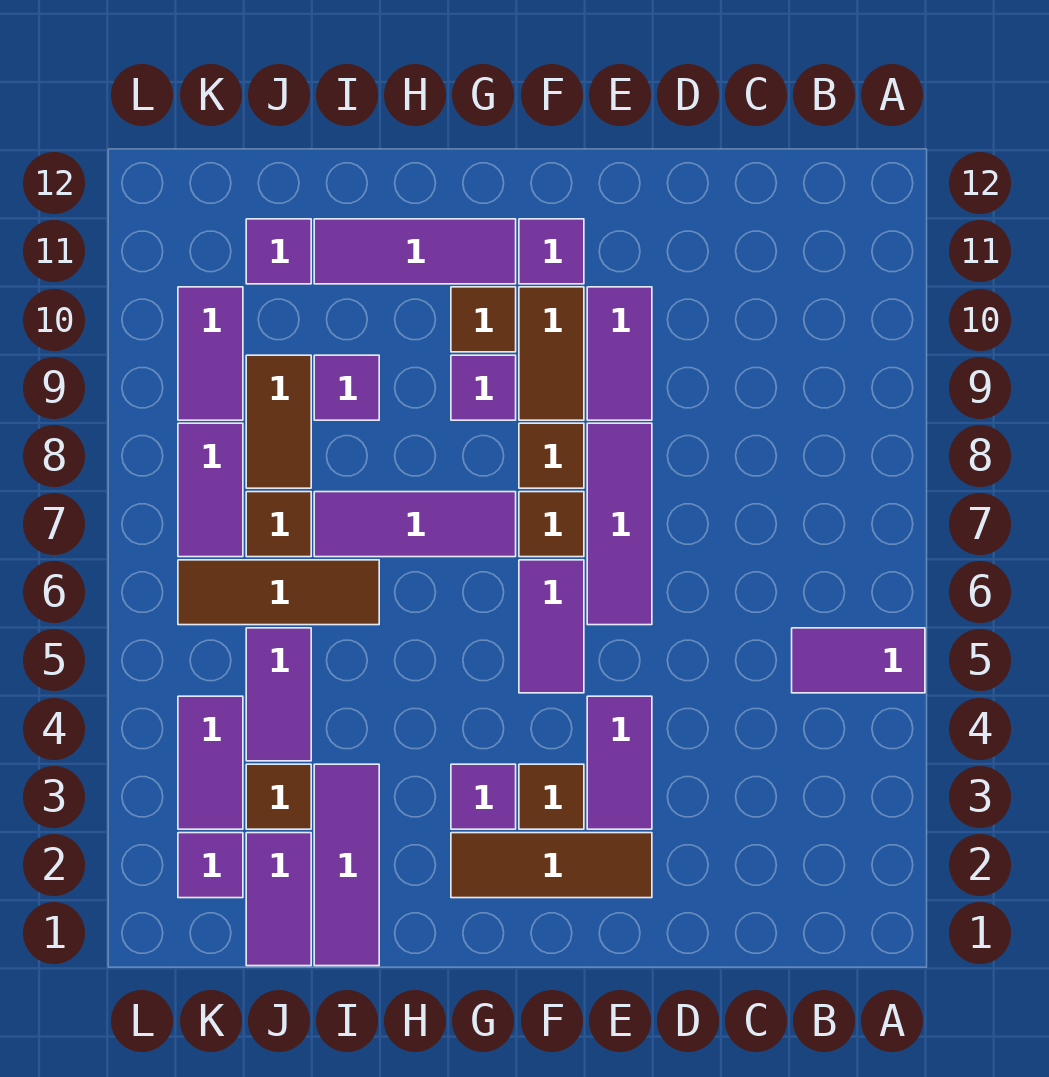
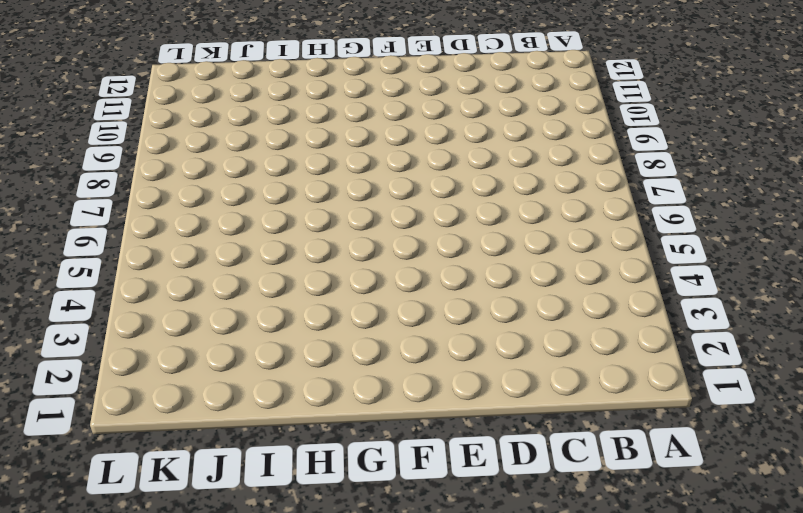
none -> purple tile A5:B5 level 1
none -> brown tile E2:G2 level 1
none -> purple tile E3:E4 level 1

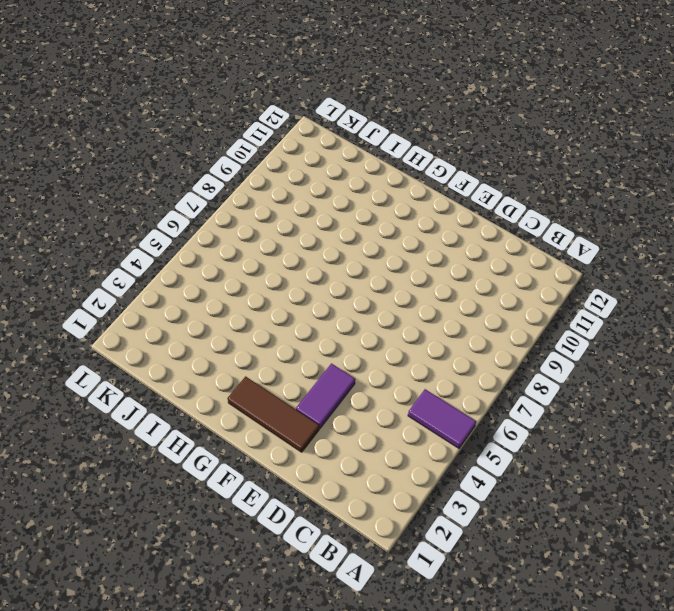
none -> purple tile E6:E8 level 1
none -> purple tile E9:E10 level 1
none -> brown tile F3 level 1

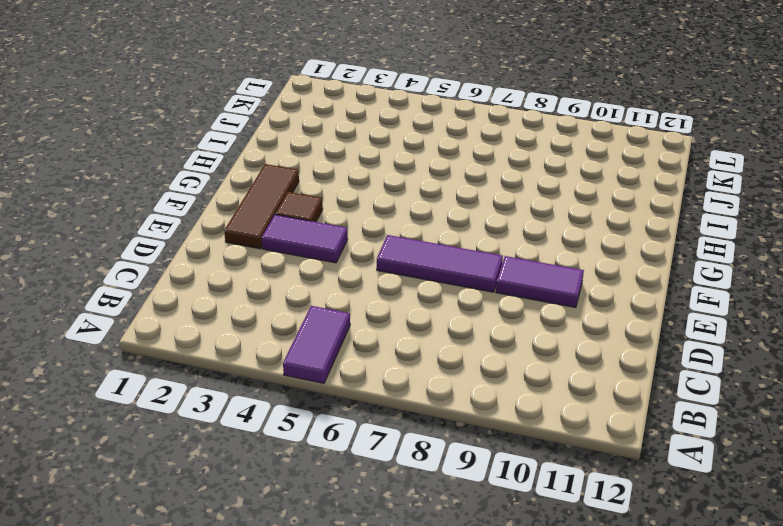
none -> purple tile F5:F6 level 1
none -> brown tile F7 level 1
none -> brown tile F8 level 1

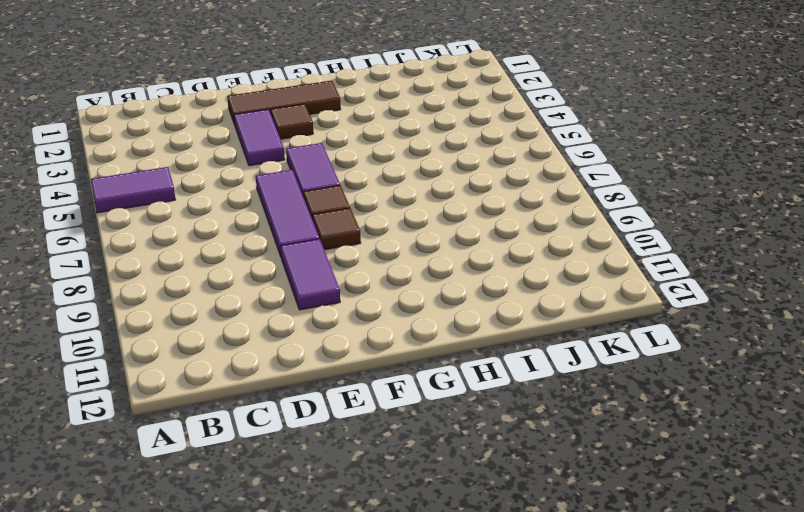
none -> brown tile F9:F10 level 1
none -> purple tile F11 level 1
none -> purple tile G3 level 1

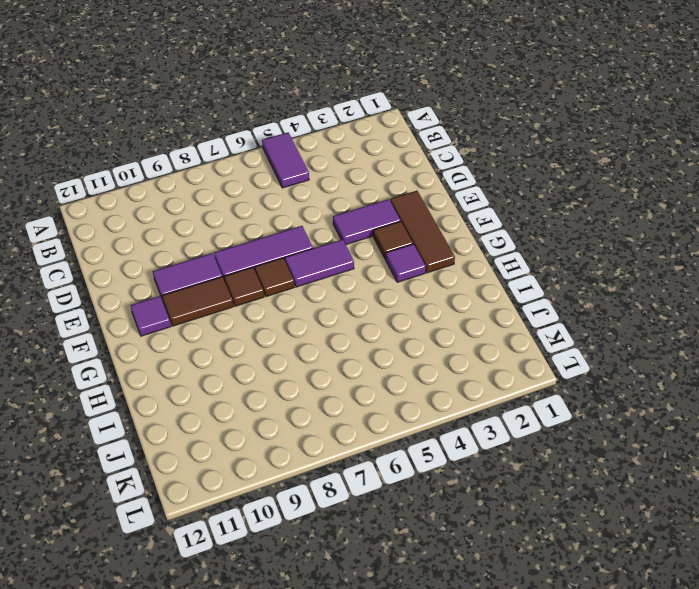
none -> purple tile G7:I7 level 1
none -> purple tile G9 level 1
none -> brown tile G10 level 1

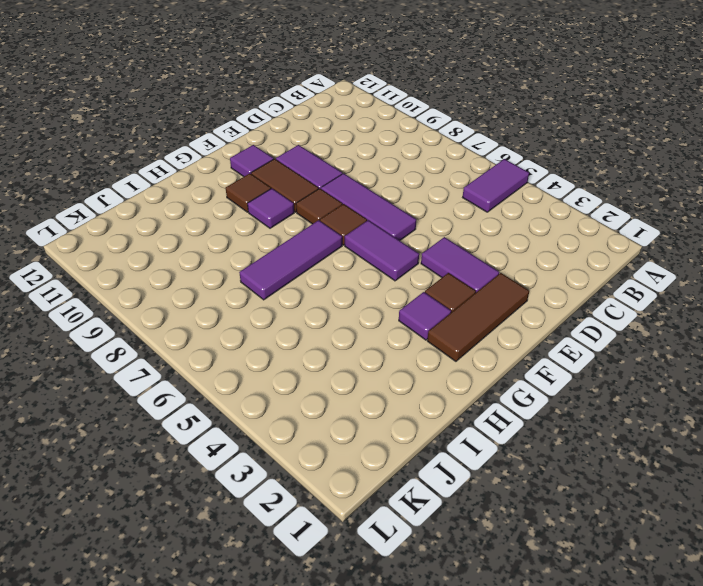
none -> purple tile G11:I11 level 1
none -> purple tile I1:I3 level 1
none -> brown tile I6:K6 level 1

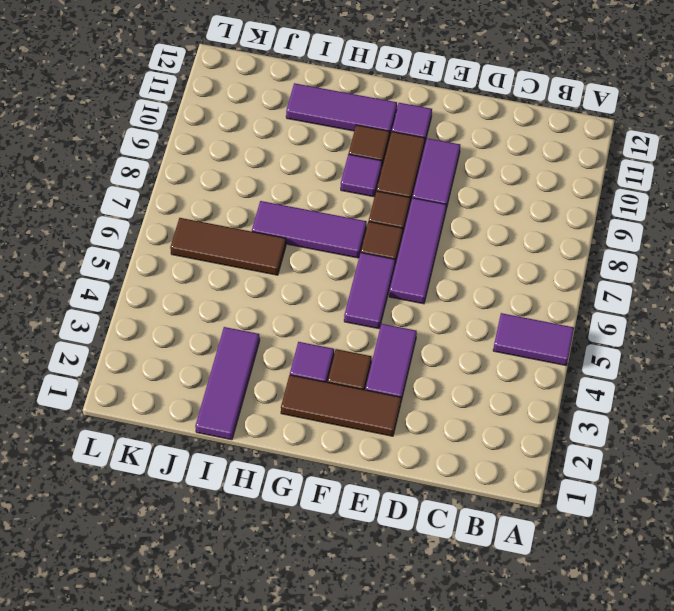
none -> purple tile I9 level 1
none -> purple tile J1:J2 level 1
none -> brown tile J3 level 1

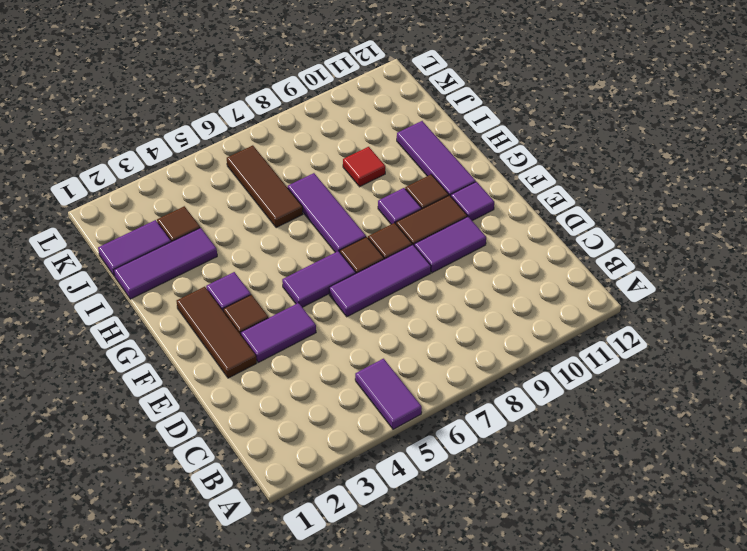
red tile I9 level 1 -> purple tile I9 level 1
none -> purple tile J4:J5 level 1
none -> brown tile J7 level 1
none -> brown tile J8:J9 level 1

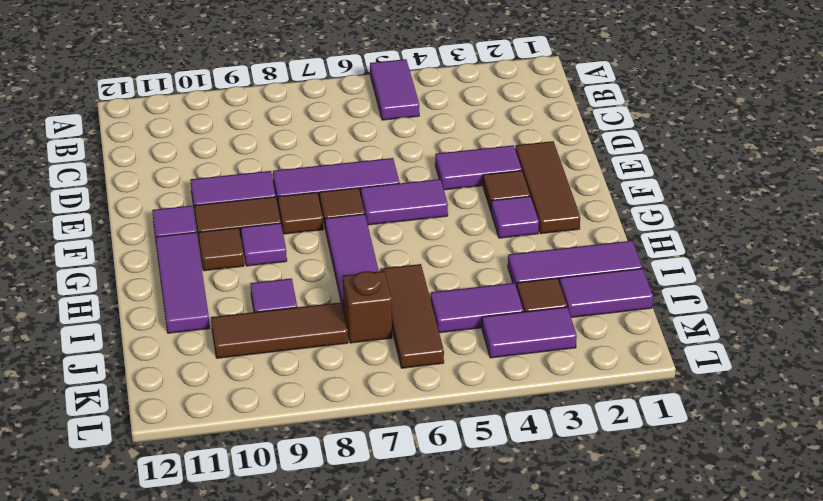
brown brick J7 level 1 -> brown tile J7 level 1
brown tile J8:J10 level 1 -> brown tile J8:J9 level 1
none -> purple tile J11 level 1
none -> purple tile K2 level 1
none -> purple tile K7:K8 level 1

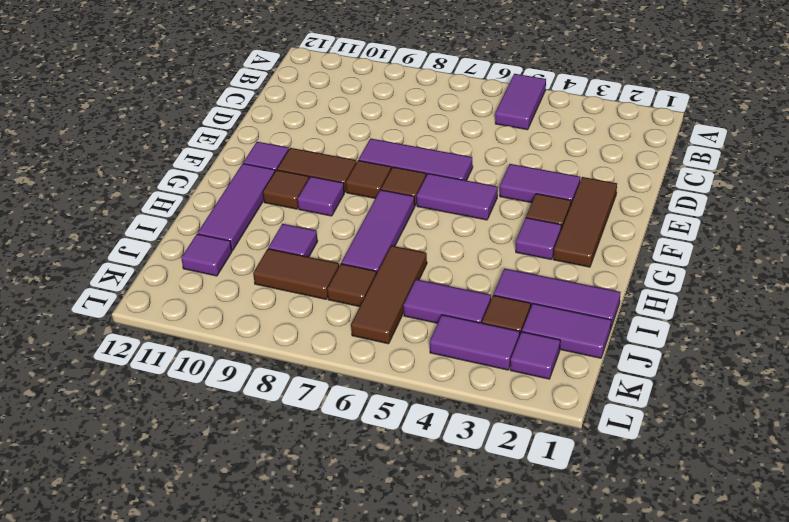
none -> purple tile E9:E10 level 1
none -> purple tile K7:K8 level 1
none -> purple tile K9:K10 level 1

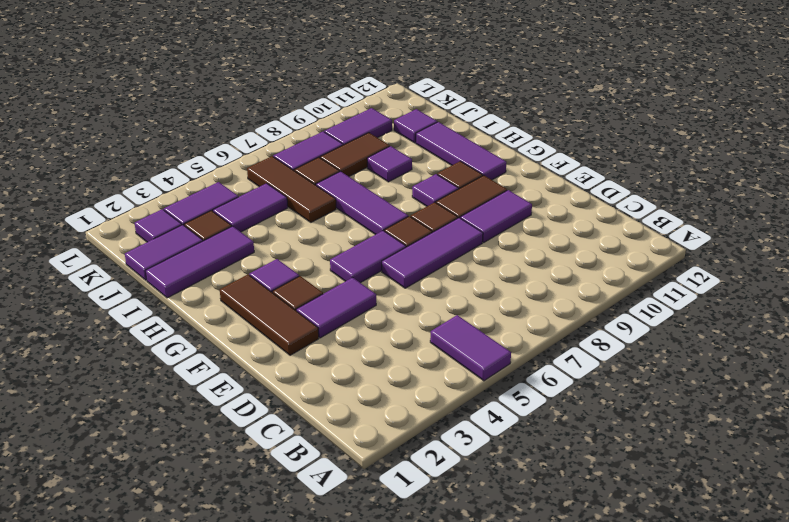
none -> purple tile F11 level 1

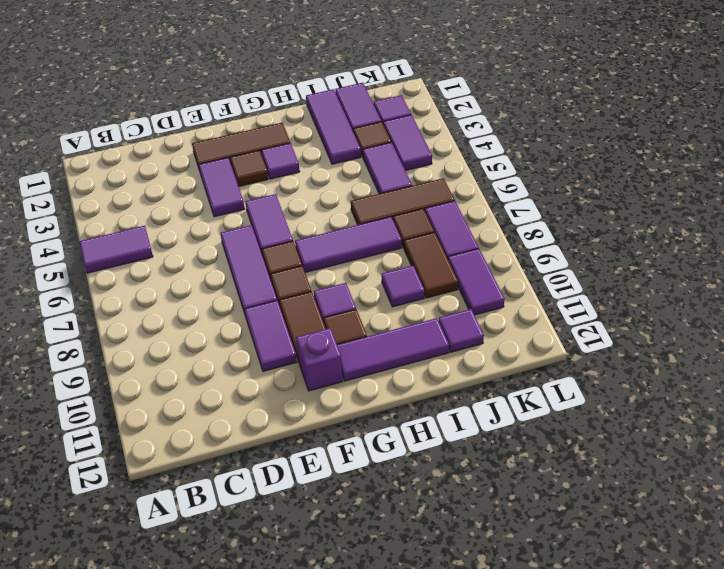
purple brick F11 level 1 -> purple tile F11 level 1

